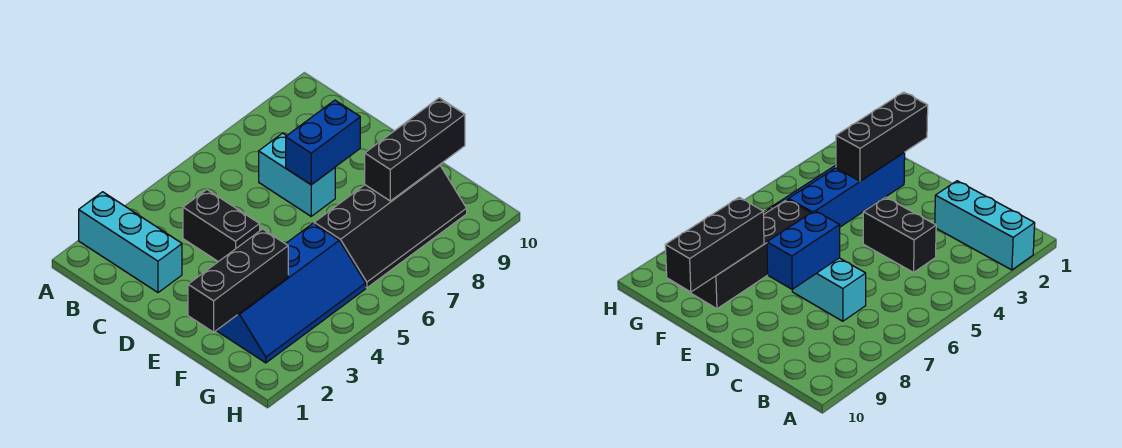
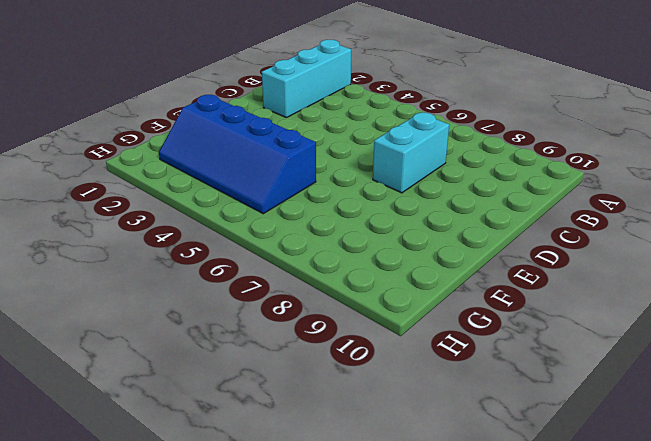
none -> black brick C4:D4 level 1
none -> black slope F6:G9 level 1 top F

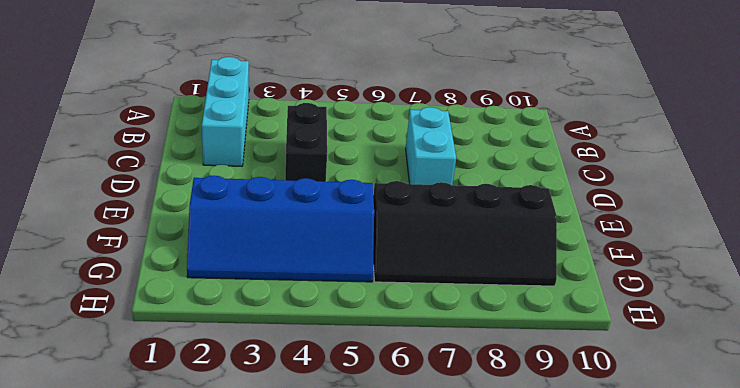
none -> blue brick D7:D8 level 2
none -> black brick F1:F3 level 2

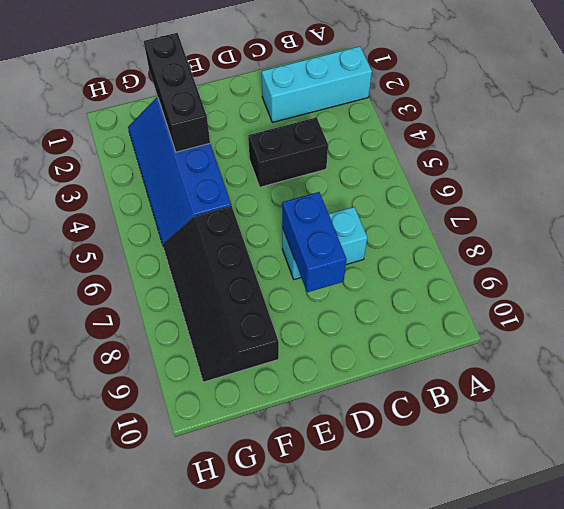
none -> black brick F8:F10 level 2

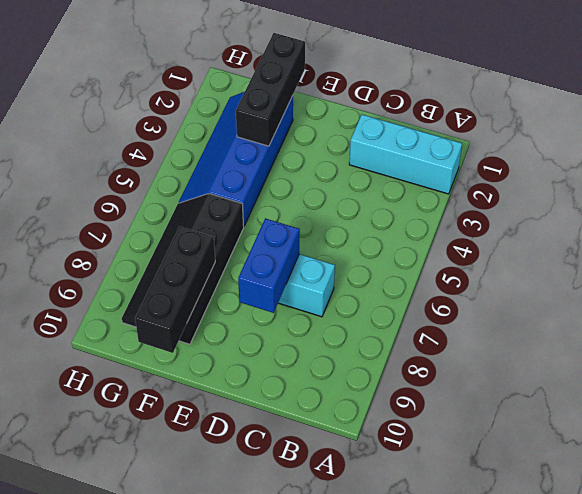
none -> black brick C4:D4 level 1

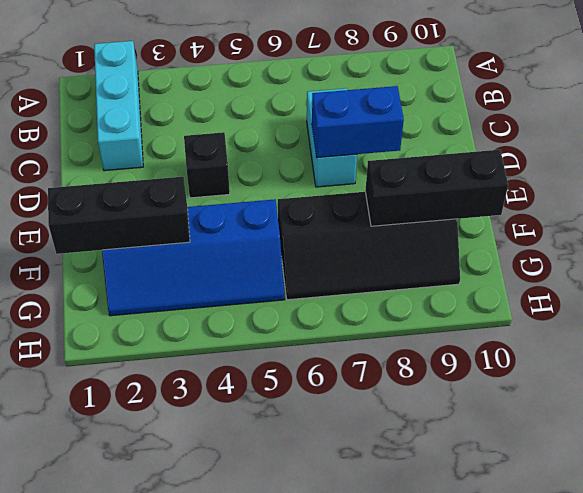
black brick D4 level 1 -> black brick C4:D4 level 1

